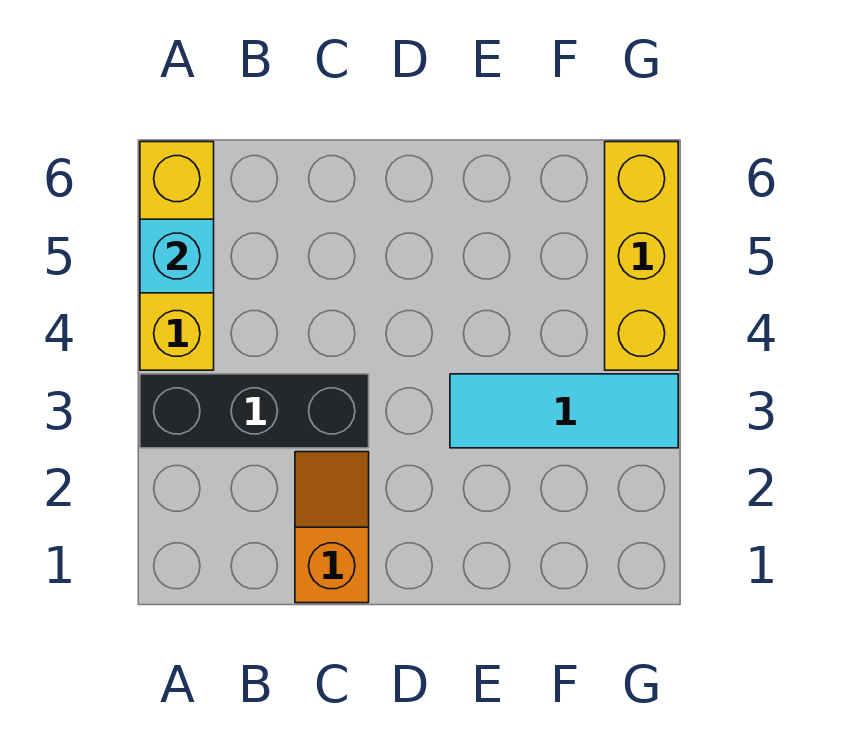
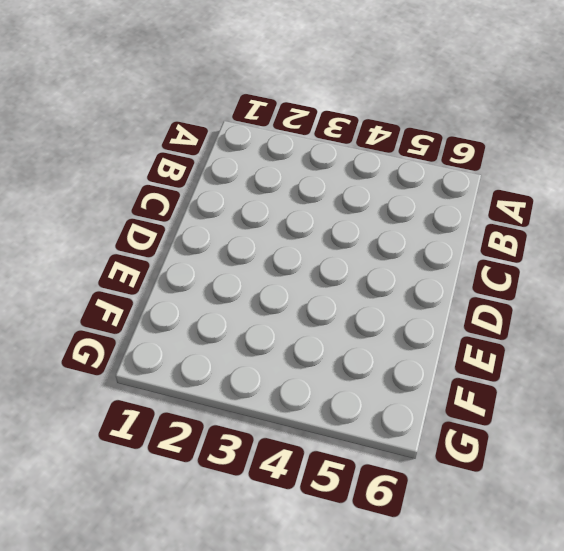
none -> black brick A3:C3 level 1
none -> yellow brick A4:A6 level 1

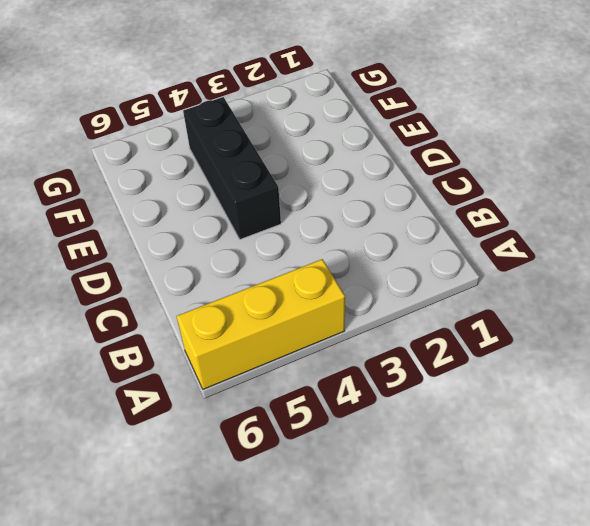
black brick D4:F4 level 1 -> black brick A3:C3 level 1
none -> orange slope C1:C2 level 1 top 1
none -> cyan tile E3:G3 level 1

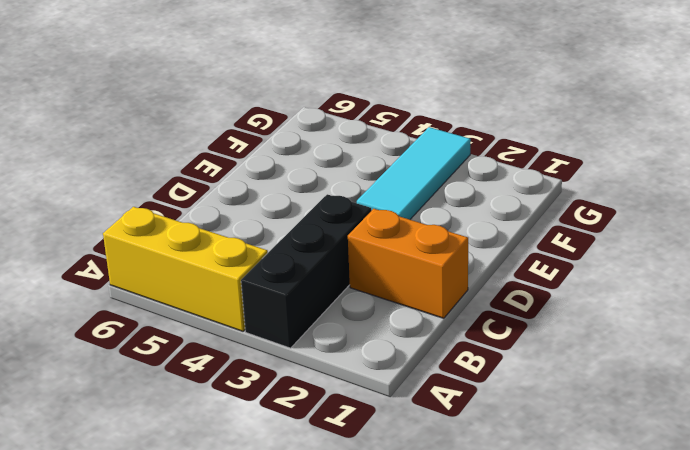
orange brick C1:C2 level 1 -> orange slope C1:C2 level 1 top 1
none -> yellow brick G4:G6 level 1
none -> cyan brick A5 level 2

